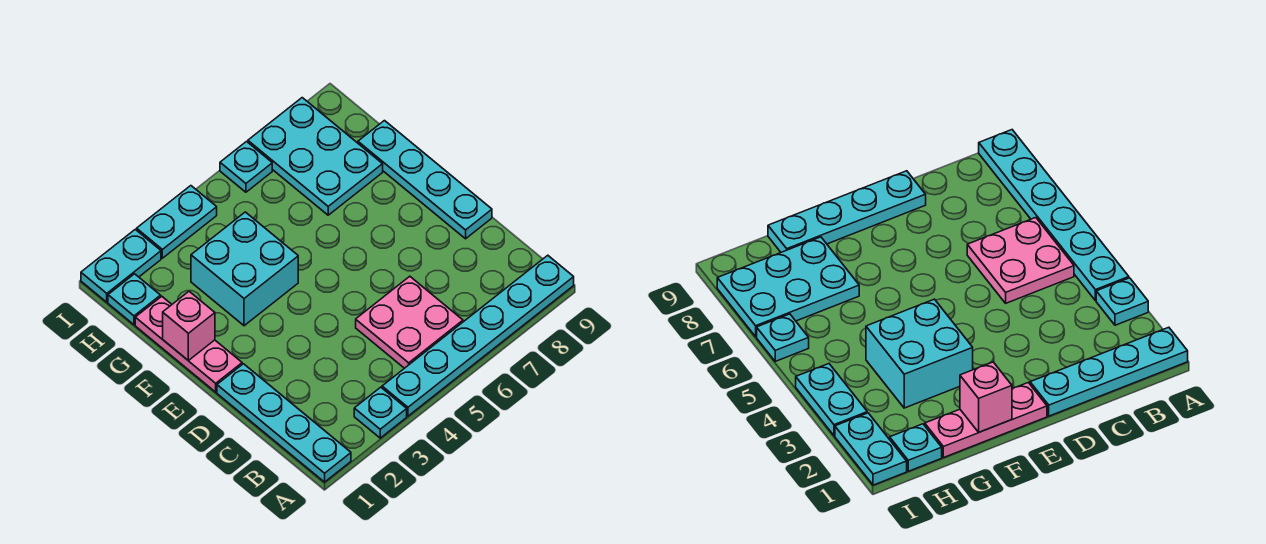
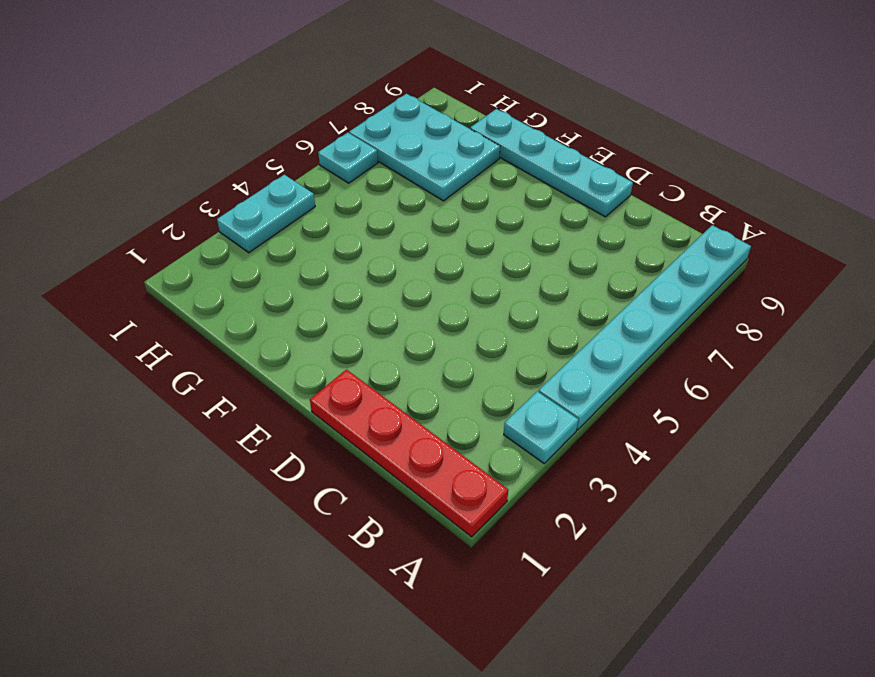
red plate A1:D1 level 1 -> cyan plate A1:D1 level 1
none -> pink plate B5:C6 level 1
none -> pink plate E1:G1 level 1
none -> cyan brick F3:G4 level 1

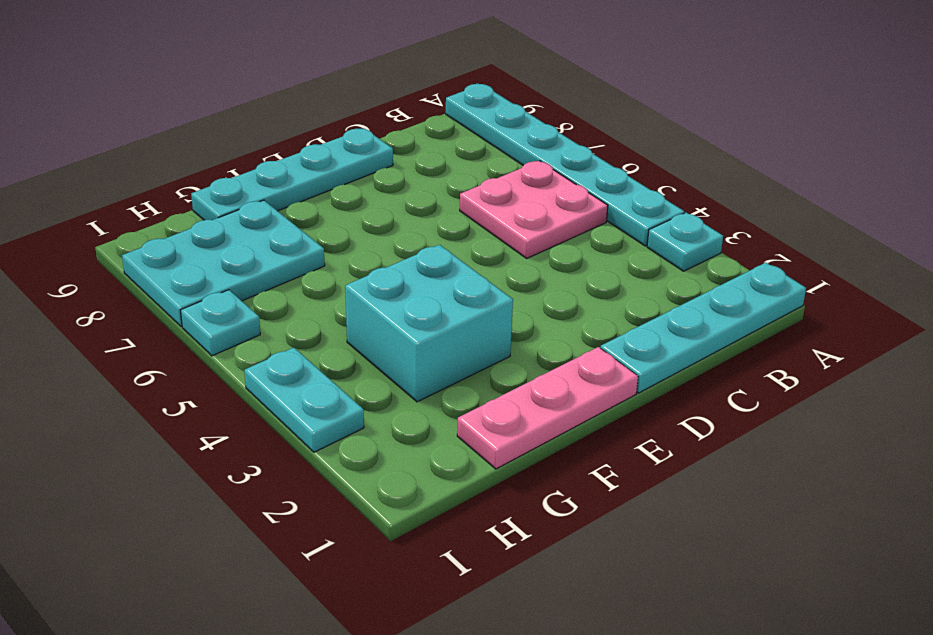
none -> cyan plate H1 level 1
none -> cyan plate I1:I2 level 1
none -> pink brick F1 level 2

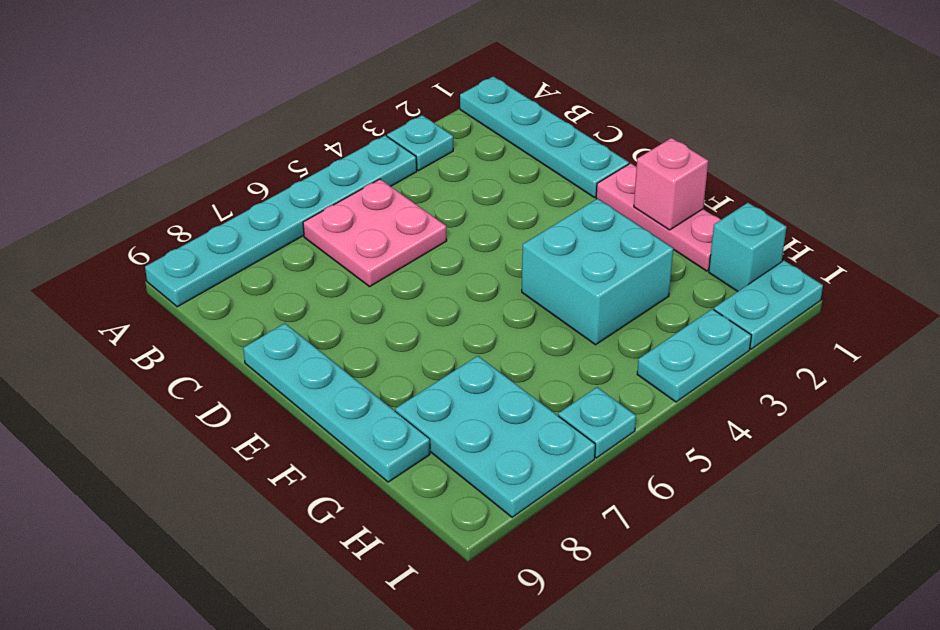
cyan brick H1 level 1 -> cyan plate H1 level 1

